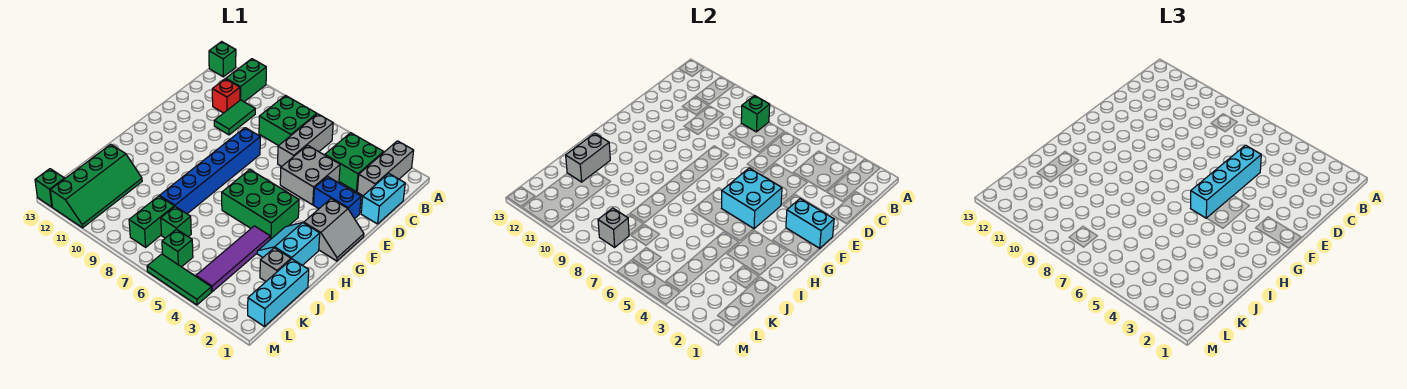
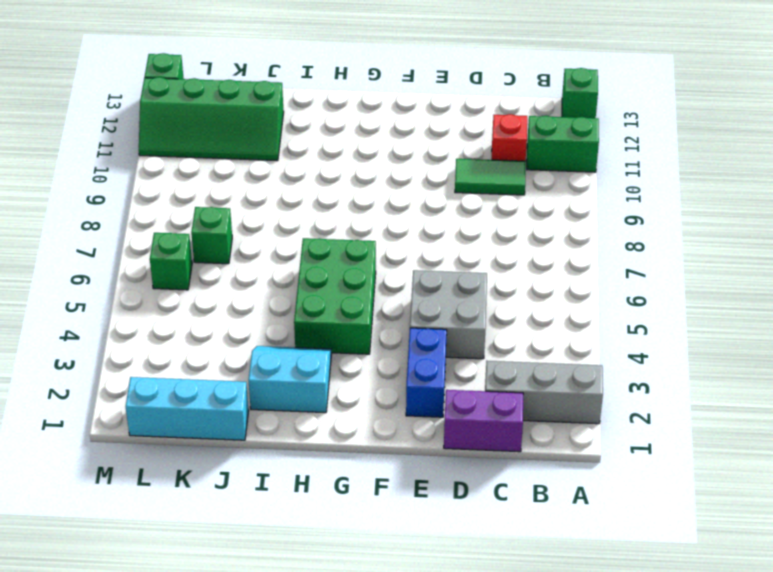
purple brick C1:D1 level 1 -> cyan brick C1:D1 level 1
none -> green brick B3:C4 level 1
none -> grey brick B6:D6 level 1
none -> green brick B7:C8 level 1
none -> blue brick E8:J8 level 1

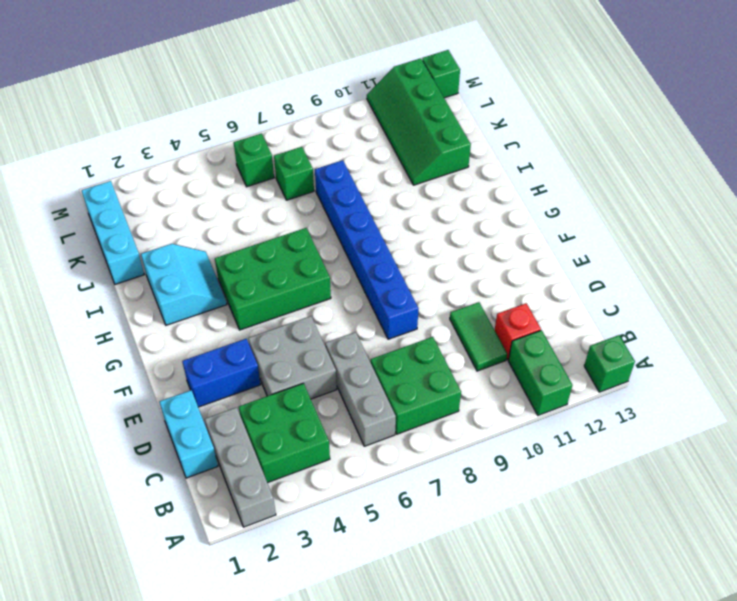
none -> grey slope F1:G2 level 1 top 2
none -> purple tile I4:L4 level 1
none -> grey brick J2 level 1
none -> green brick K8:L8 level 1

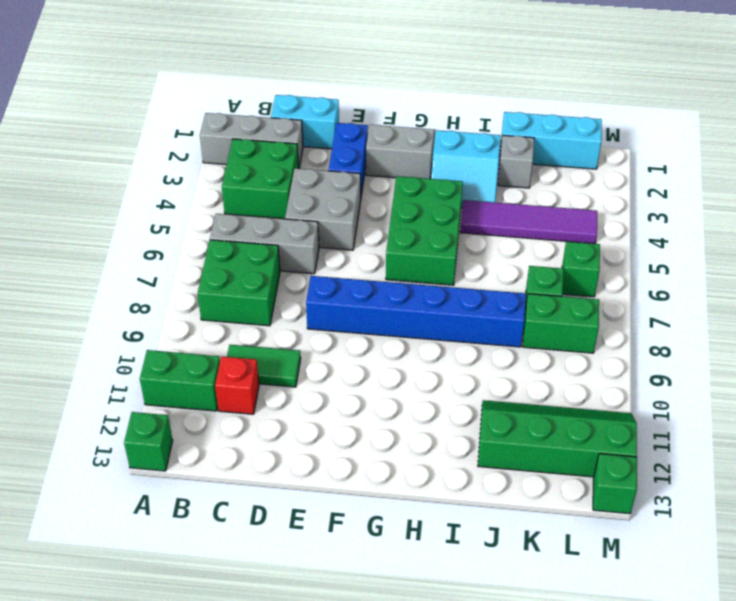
none -> green tile M4:M6 level 1
none -> green brick B8 level 2
none -> cyan brick F1:F2 level 2
none -> cyan brick F4:G5 level 2

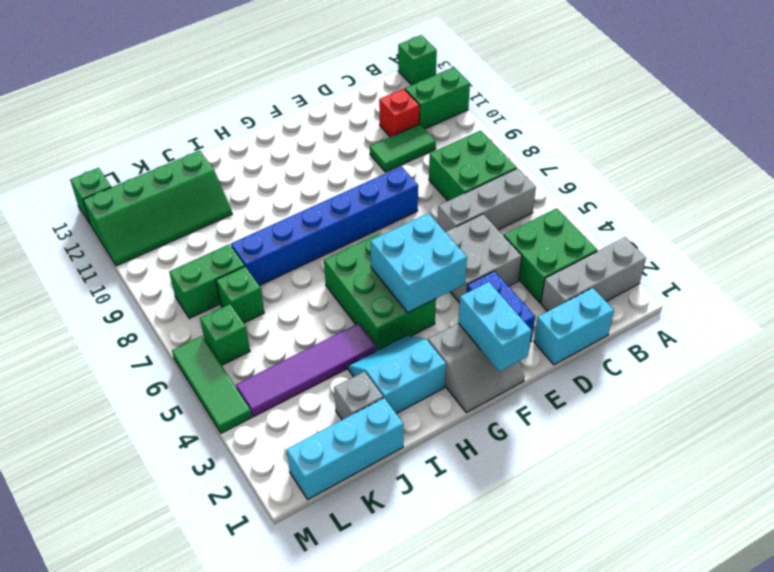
none -> green brick B8 level 2
none -> grey brick I12:J12 level 2
none -> grey brick L8 level 2
none -> cyan brick D5:G5 level 3

